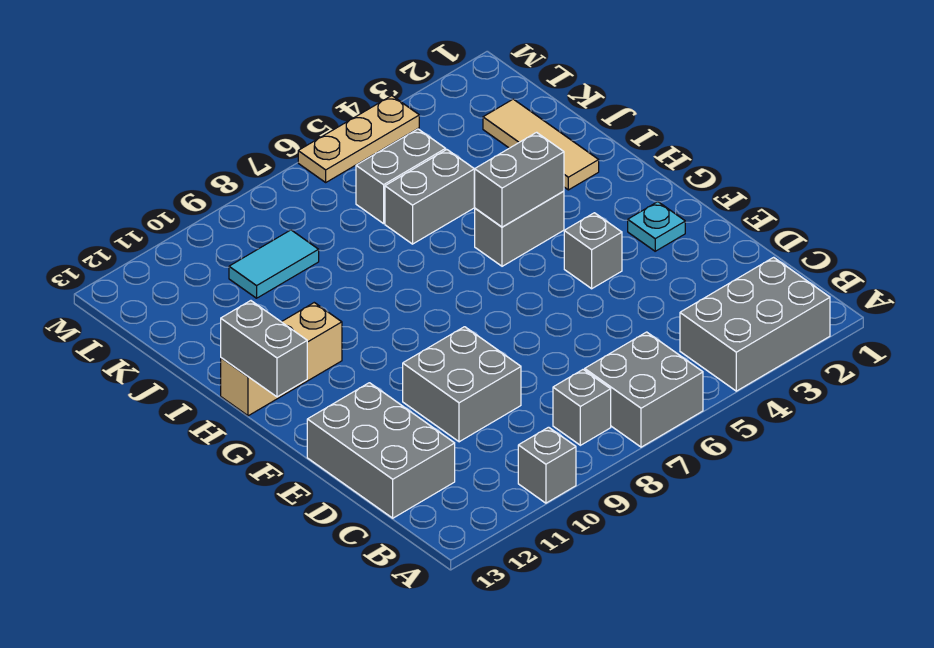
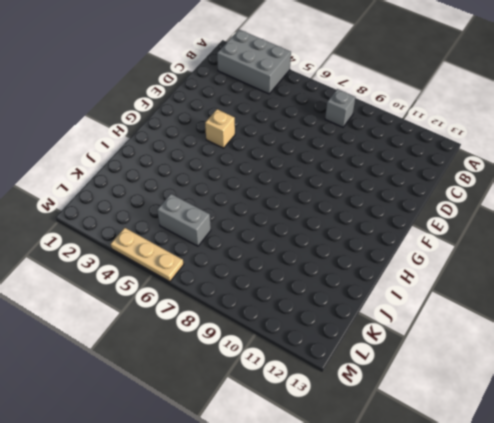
tan brick F4 level 1 -> grey brick F4 level 1
none -> grey brick A6:B7 level 1
none -> grey brick A10 level 1
none -> grey brick C12:E13 level 1

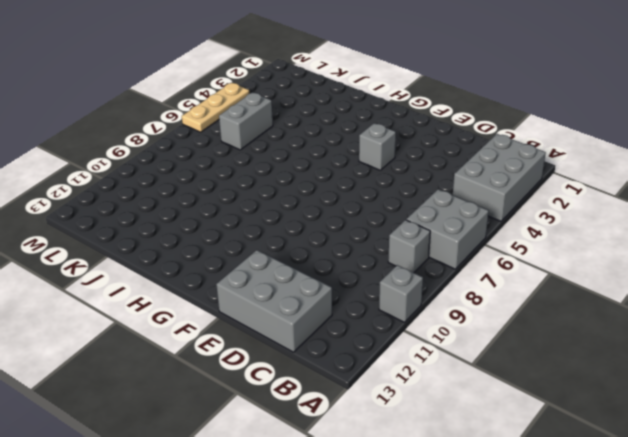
none -> grey brick D9:E10 level 1
none -> cyan plate F2 level 1
none -> grey brick H4:H5 level 1

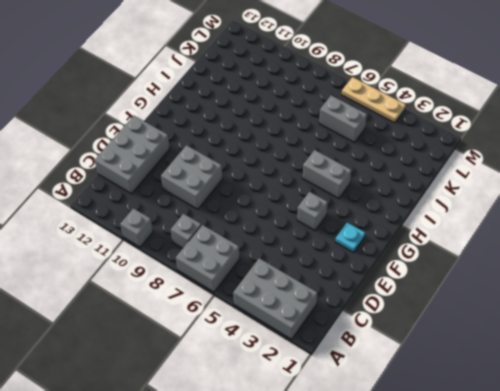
none -> tan brick H11:H13 level 1
none -> tan tile I2:K2 level 1
none -> grey brick J5:J6 level 1

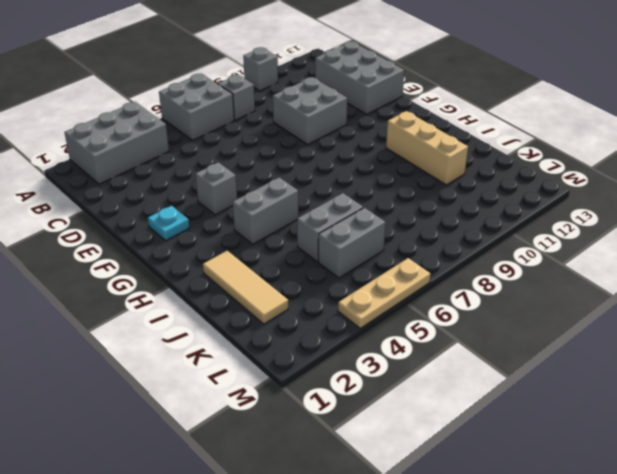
tan brick H11:J11 level 1 -> tan brick H11:H13 level 1
none -> cyan tile K9:K10 level 1
none -> grey brick G13:H13 level 2
none -> grey brick H4:H5 level 2

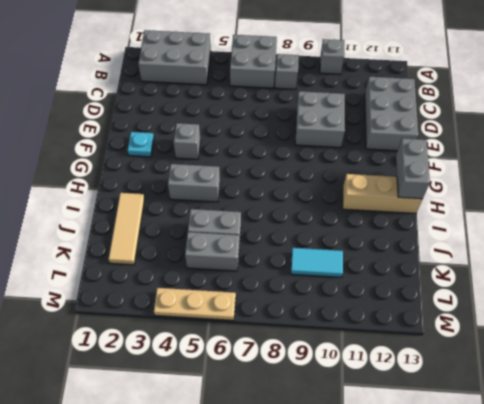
none -> grey brick H4:H5 level 2

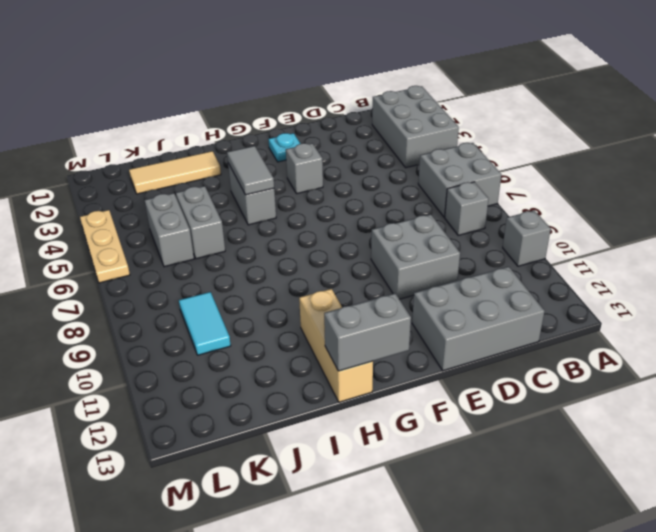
grey tile H4:H5 level 2 -> grey brick H4:H5 level 2

